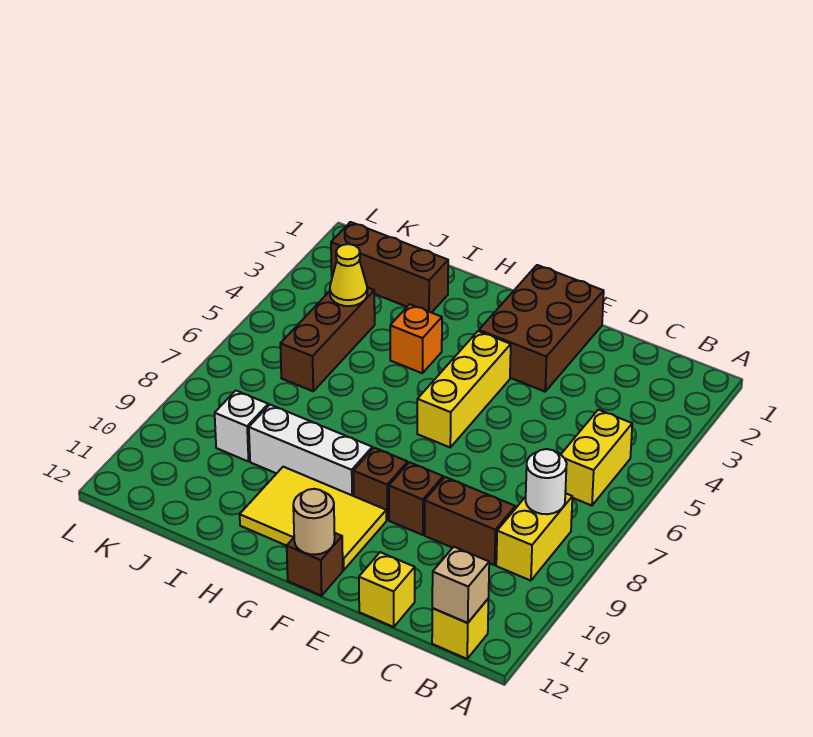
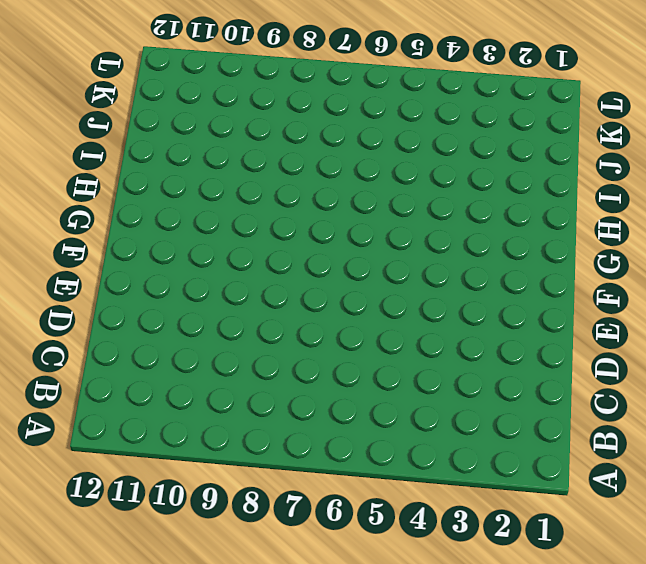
none -> yellow brick B5:B6 level 1
none -> yellow brick B8:B9 level 1
none -> yellow brick B12 level 1

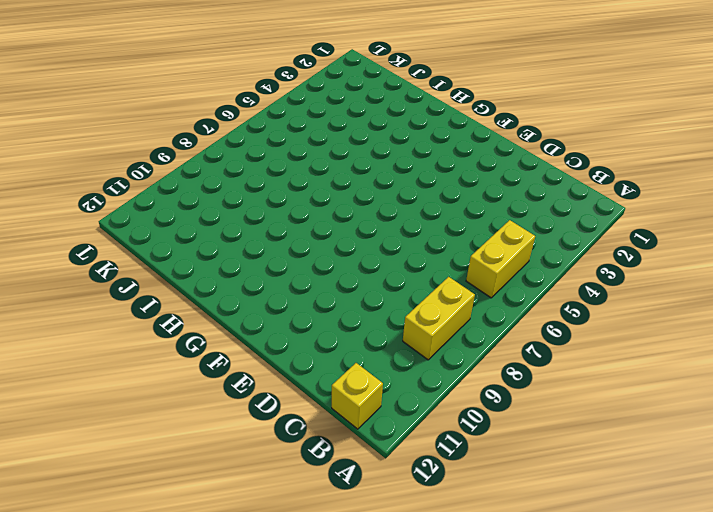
none -> brown brick C9:D9 level 1
none -> yellow brick D12 level 1
none -> brown brick E1:F3 level 1

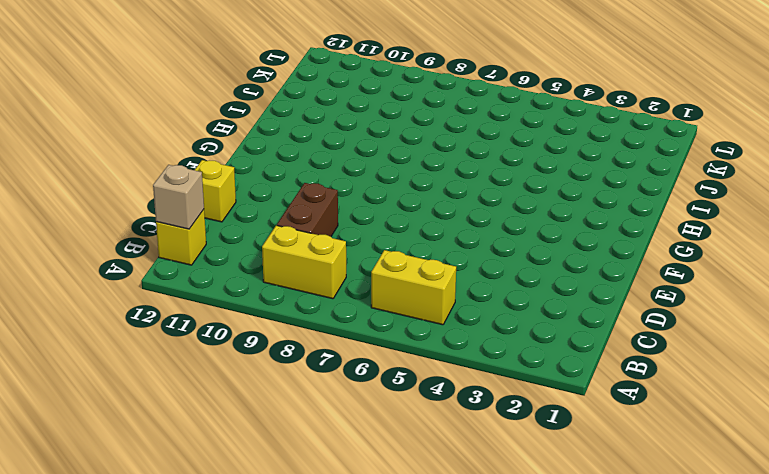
none -> brown brick E1:F3 level 1
none -> brown brick E9 level 1
none -> yellow brick F4:F6 level 1

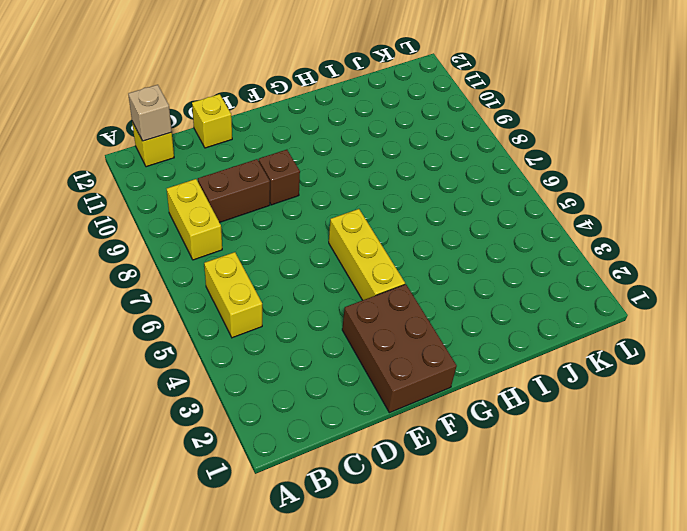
none -> brown brick F9 level 1
none -> yellow tile F10:H11 level 1
none -> brown brick F12 level 1

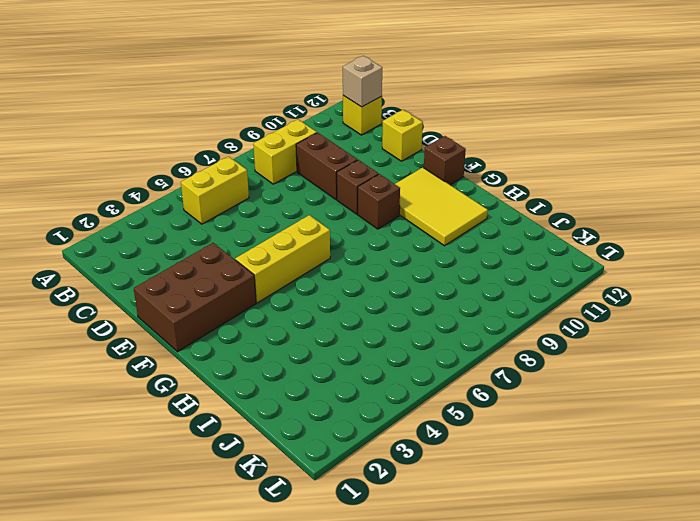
none -> white brick G9:I9 level 1
none -> orange brick H4 level 1
none -> brown brick I2:K2 level 1

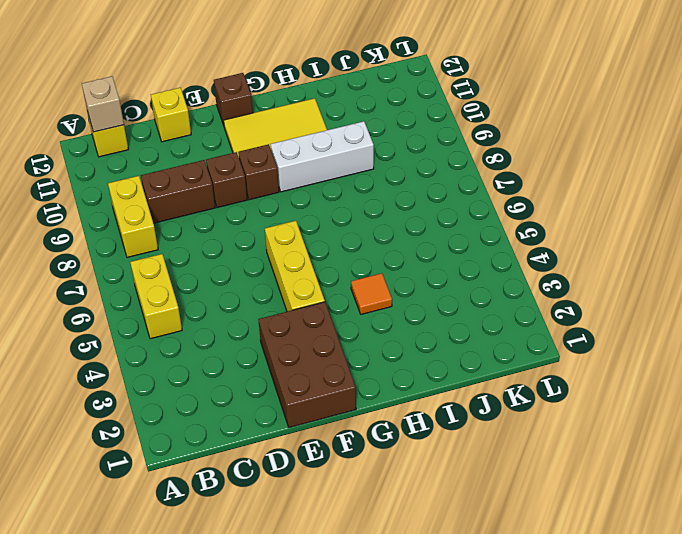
orange tile H4 level 1 -> orange brick H4 level 1
none -> brown brick I2:K2 level 1
none -> brown brick J4:J6 level 1
none -> white brick J9 level 1

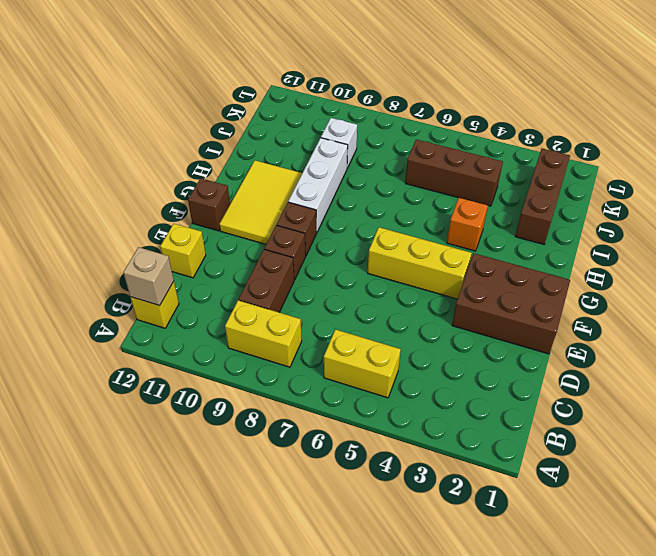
none -> white round brick B8 level 2
none -> tan round brick F12 level 2
none -> yellow cone J4 level 2

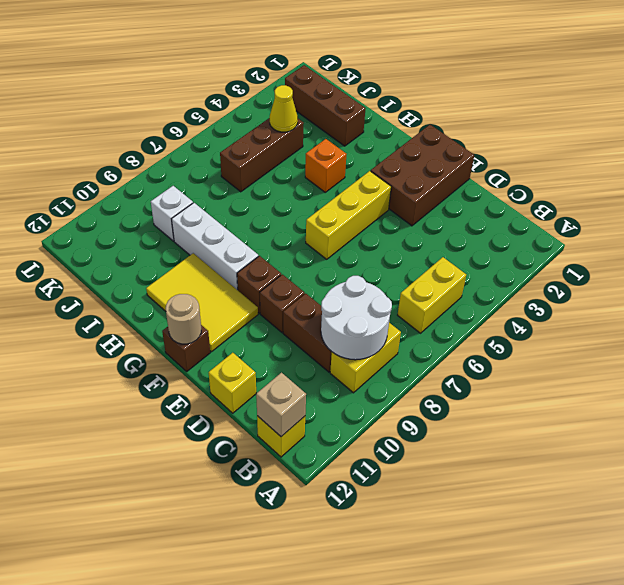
white round brick B8:C9 level 2 -> white round brick B8 level 2

